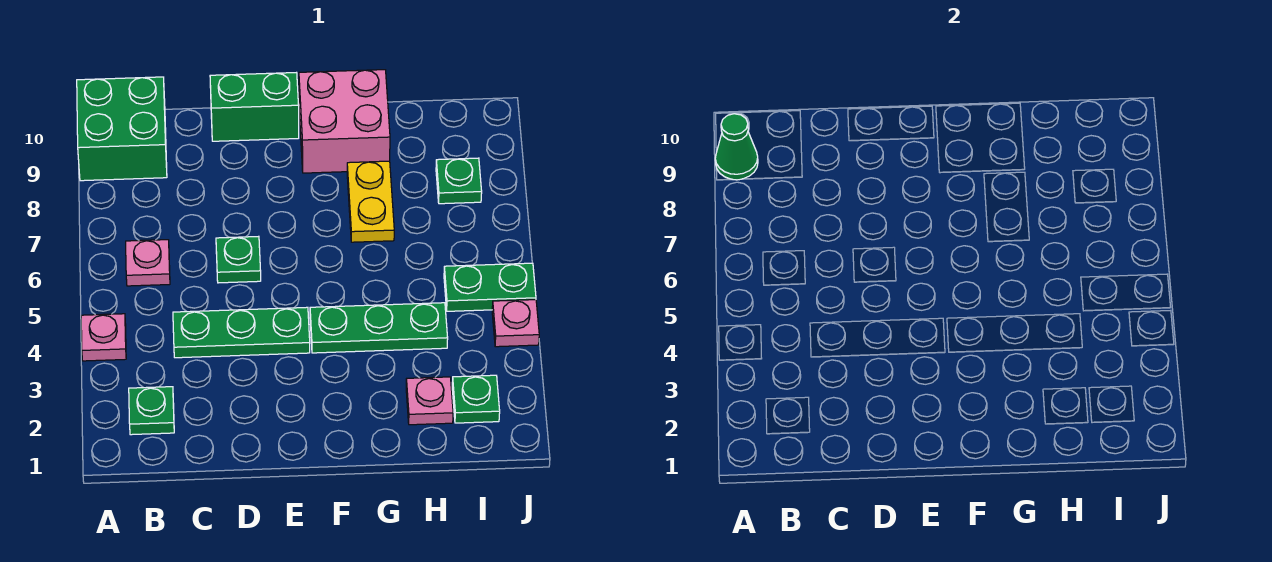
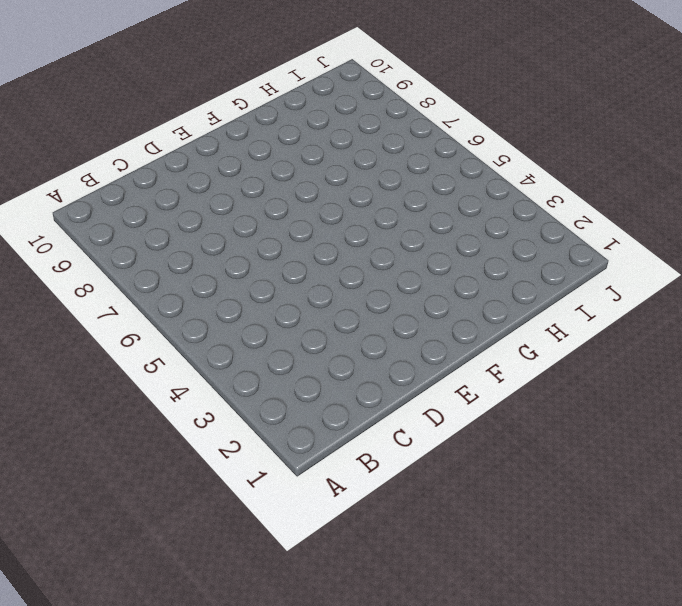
none -> pink plate A4 level 1
none -> green brick A9:B10 level 1
none -> green plate B2 level 1

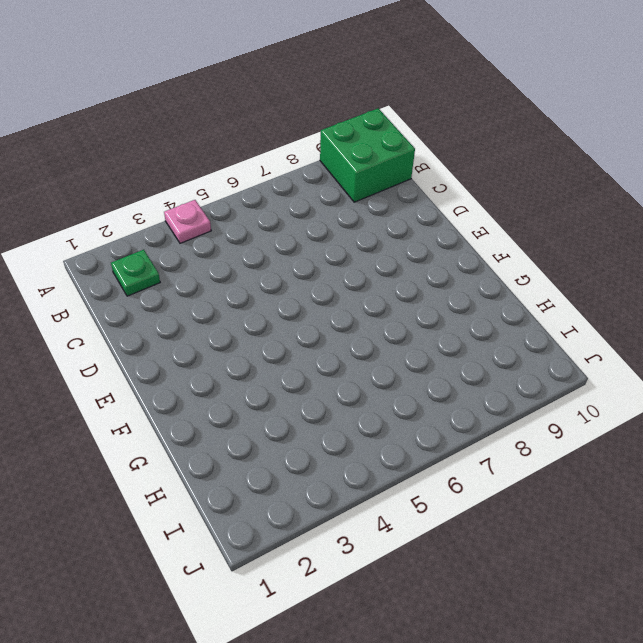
none -> pink plate B6 level 1
none -> green plate C4:E4 level 1
none -> green plate D6 level 1

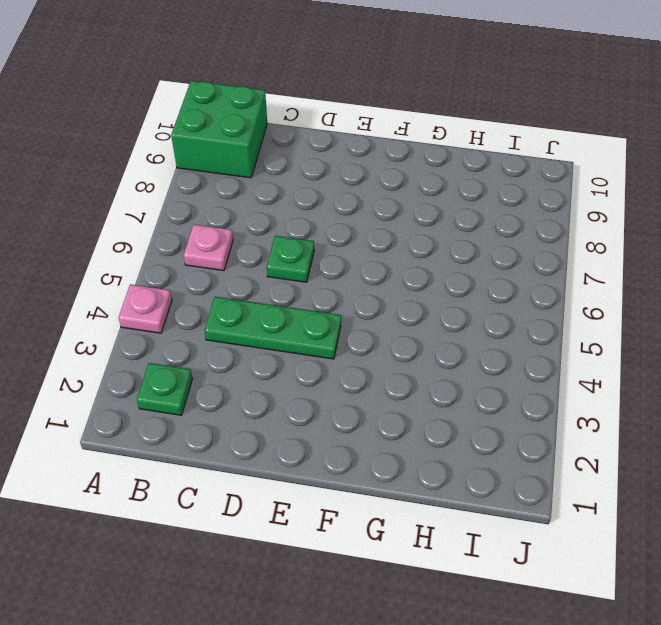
none -> green brick D10:E10 level 1
none -> green plate F4:H4 level 1
none -> pink brick F9:G10 level 1

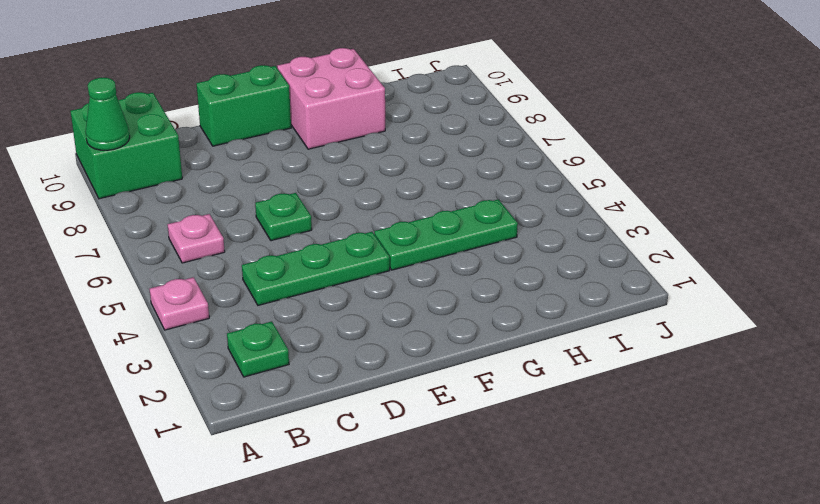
none -> yellow plate G7:G8 level 1
none -> pink plate H2 level 1
none -> green plate I2 level 1

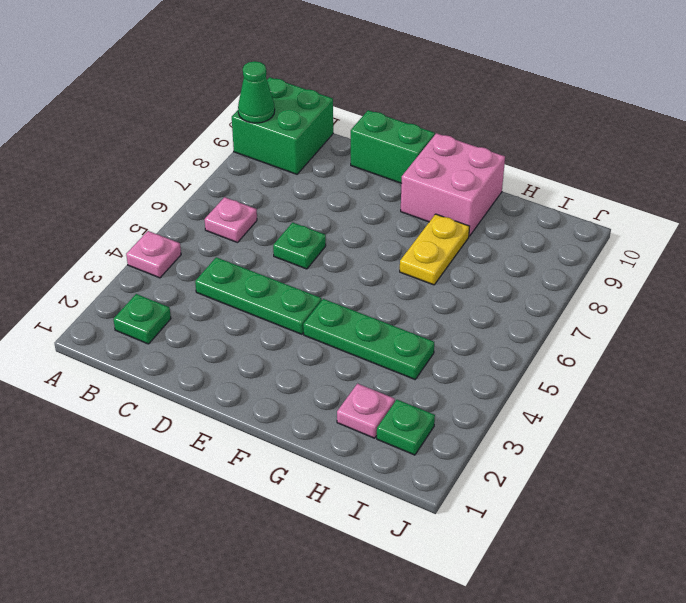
none -> green plate I5:J5 level 1
none -> green plate I8 level 1
none -> pink plate J4 level 1

